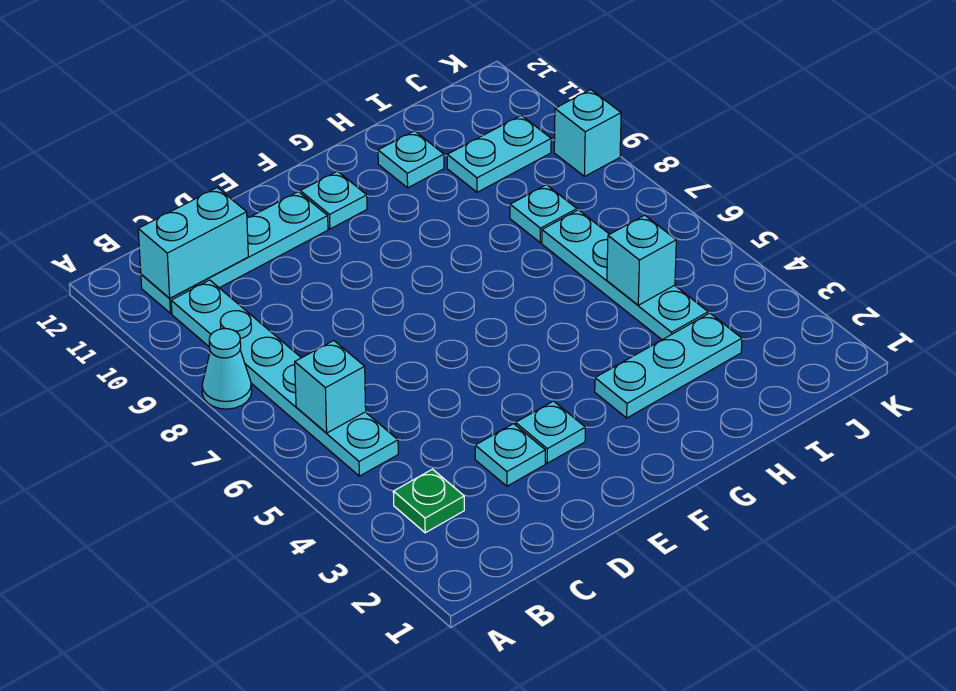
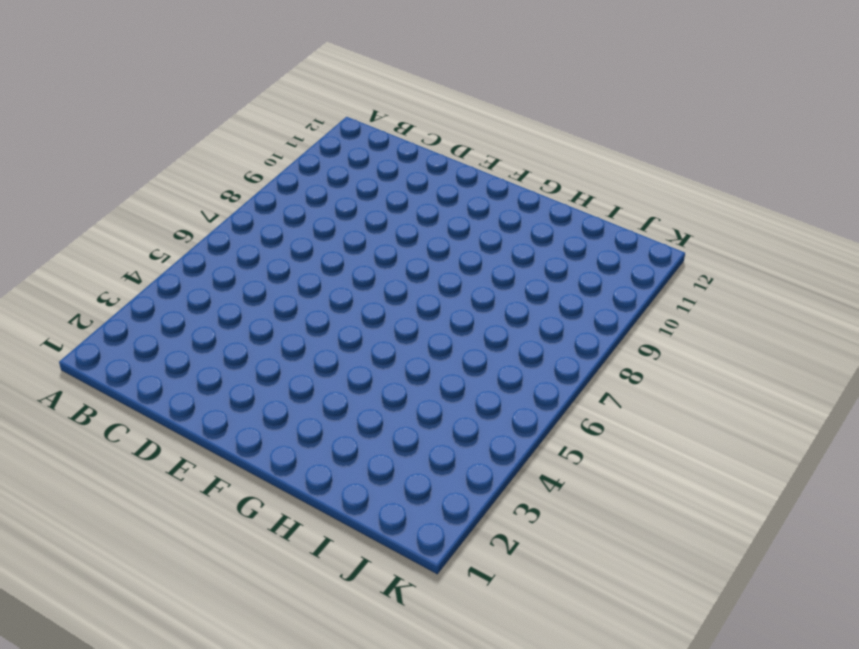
none -> cyan cone A8 level 1
none -> green plate B3 level 1
none -> cyan plate B5:B10 level 1

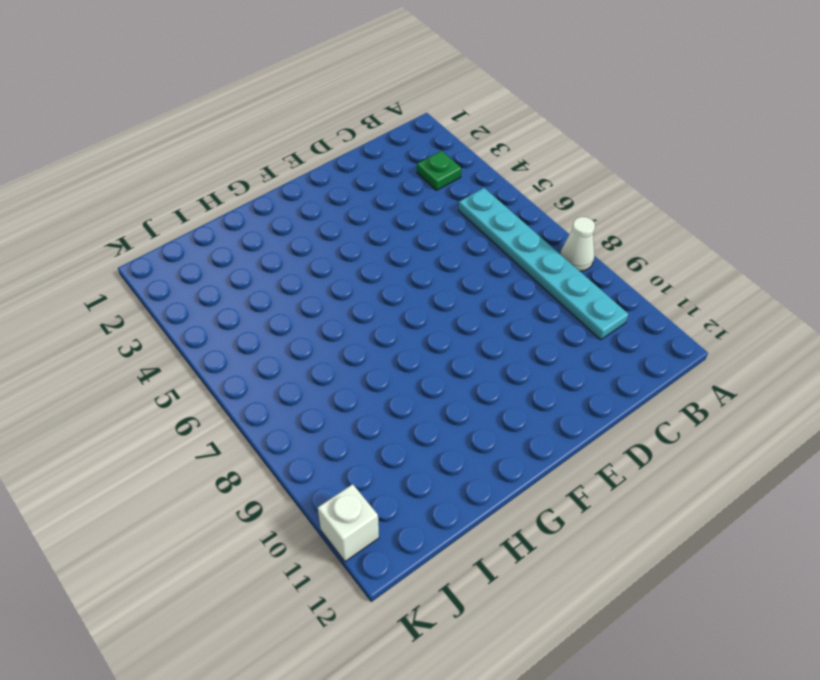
white cone A8 level 1 -> cyan cone A8 level 1
white brick K11 level 1 -> none
none -> cyan plate B11:E11 level 1
none -> cyan plate D3 level 1
none -> cyan plate E3 level 1

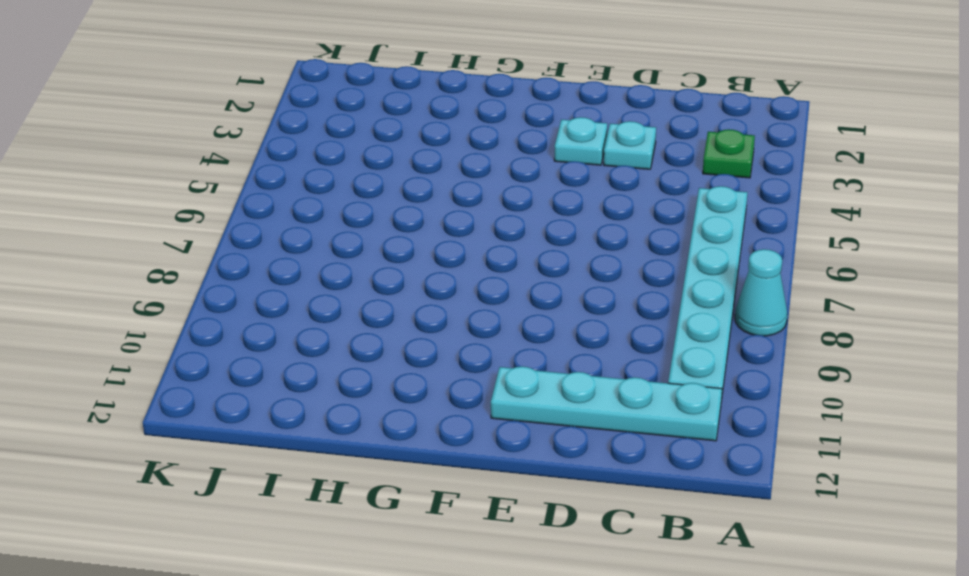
none -> cyan plate F11 level 1
none -> cyan plate G3:I3 level 1
none -> cyan plate H11 level 1

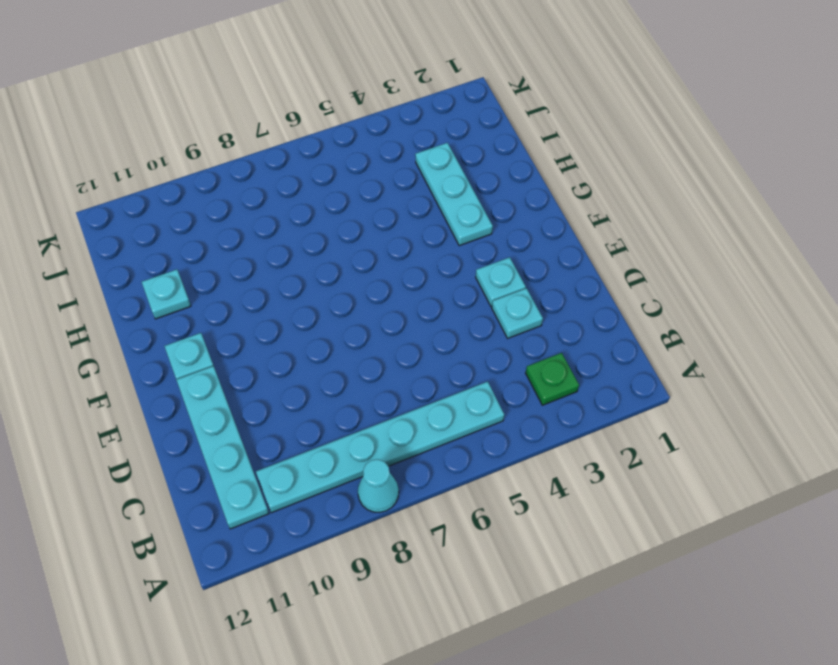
none -> cyan plate I4:I7 level 1
none -> cyan plate I8 level 1
none -> cyan plate I10:J10 level 1

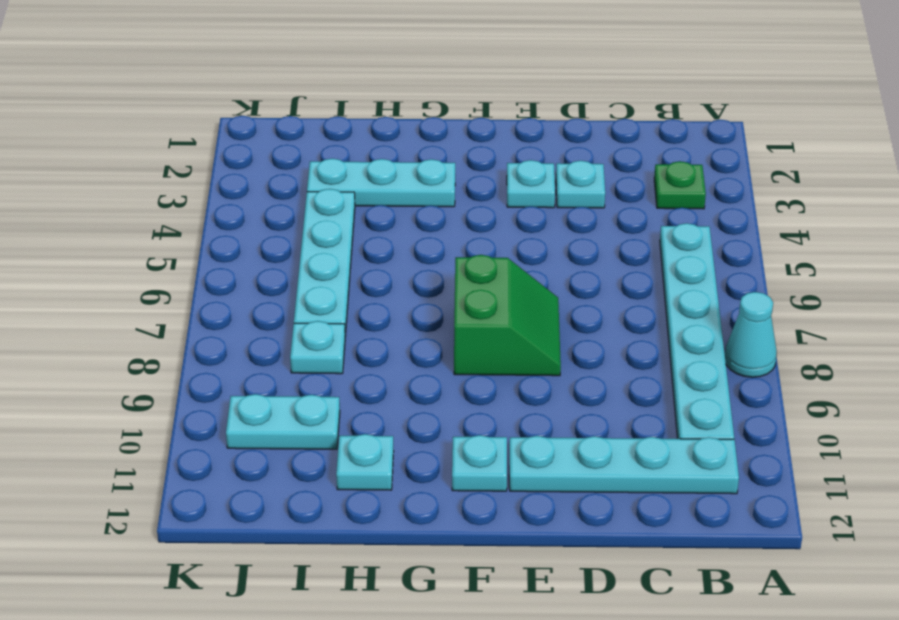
green slope E7:F8 level 1 top F -> none
none -> cyan brick K9 level 1
none -> cyan brick B6 level 2
none -> cyan brick B11:C11 level 2

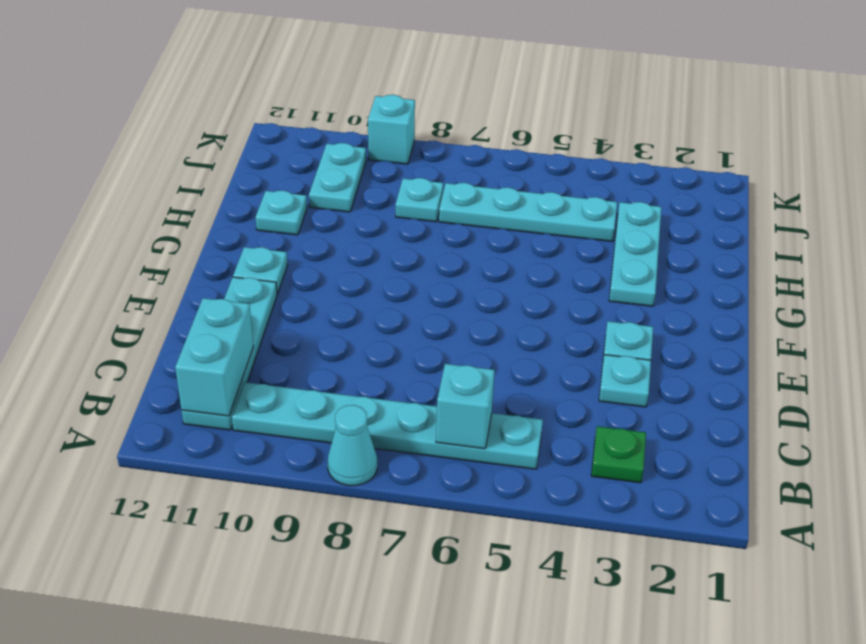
none -> cyan brick I5 level 2

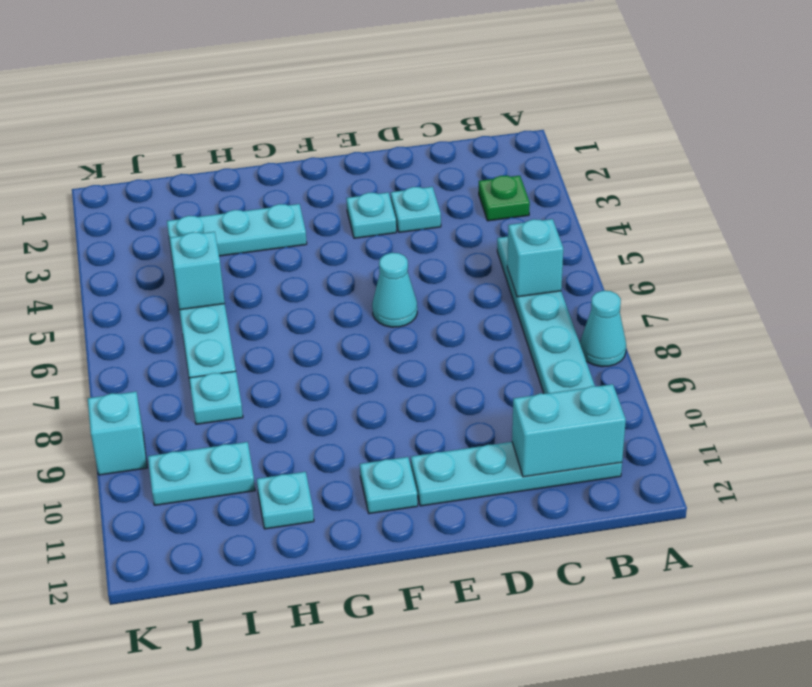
cyan cone E6 level 1 -> none

